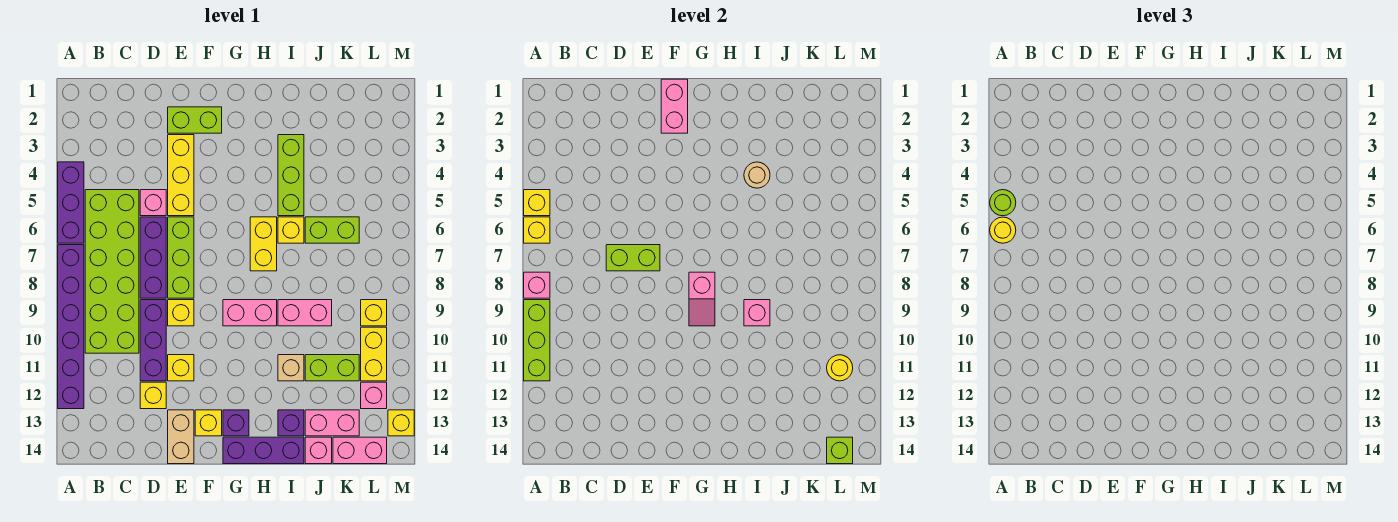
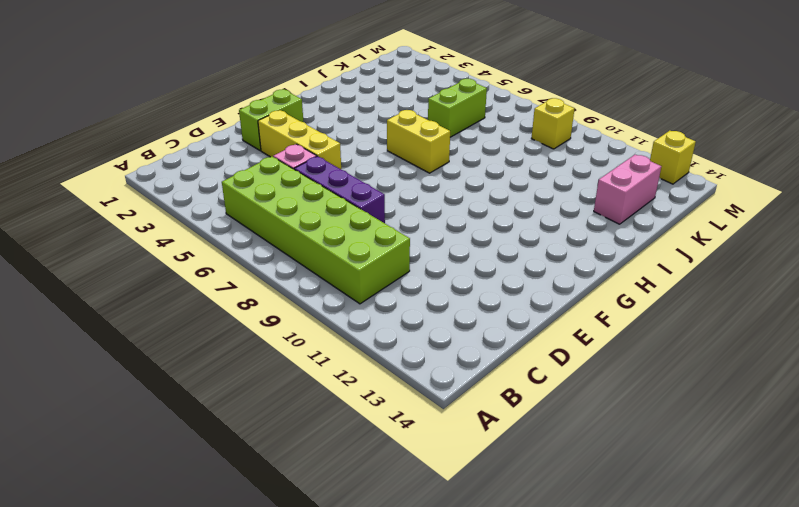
none -> purple brick A4:A6 level 1
none -> purple brick A7:A12 level 1
none -> purple brick D9:D11 level 1
none -> yellow brick D12 level 1

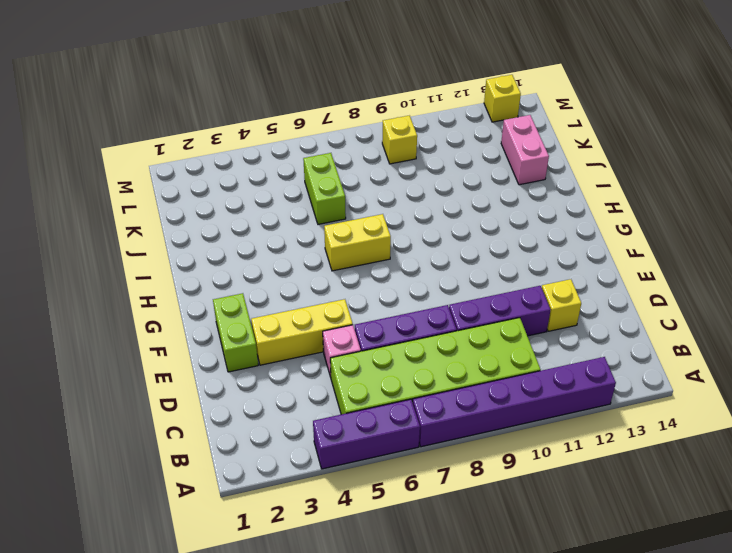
none -> lime brick E6:E8 level 1
none -> yellow brick E9 level 1
none -> yellow brick E11 level 1
none -> tan brick E13:E14 level 1

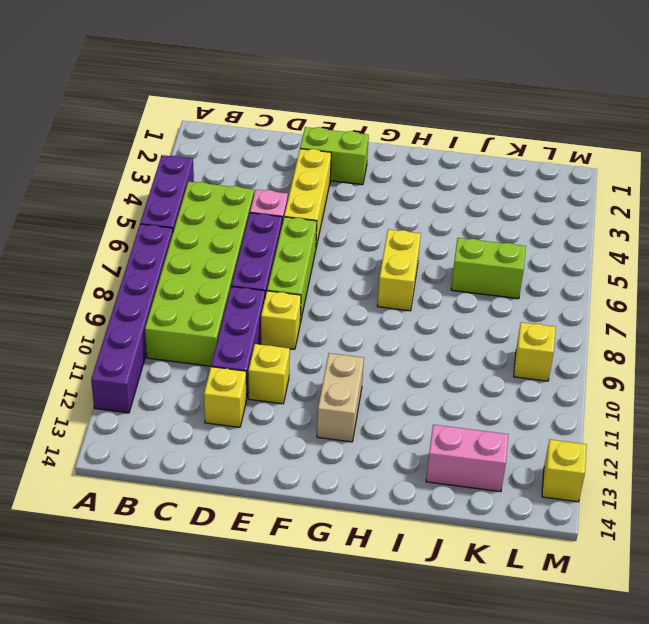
tan brick G11:G12 level 1 -> tan brick E13:E14 level 1
none -> yellow brick F13 level 1
none -> pink brick G9:H9 level 1
none -> purple brick G13 level 1
none -> purple brick G14:I14 level 1

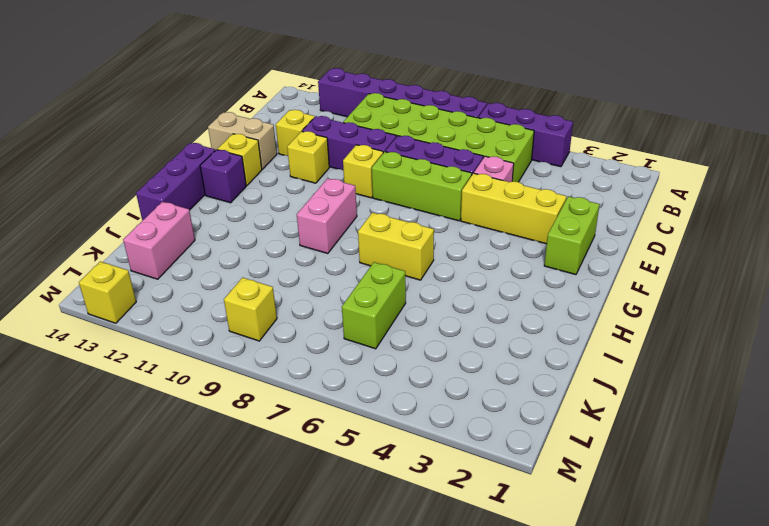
none -> lime brick I3:I5 level 1
none -> yellow brick I6 level 1
none -> pink brick I9:J9 level 1
none -> tan brick I11 level 1

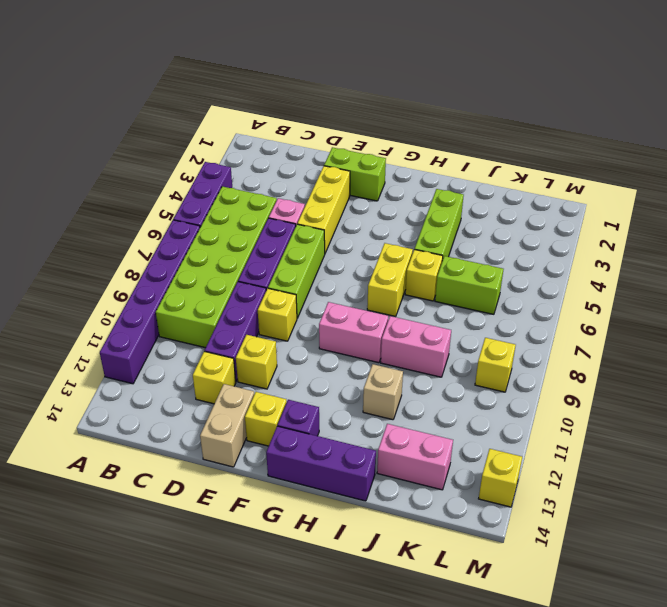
none -> purple brick I13 level 1
none -> lime brick J11:K11 level 1
none -> pink brick J14 level 1
none -> pink brick K14:L14 level 1

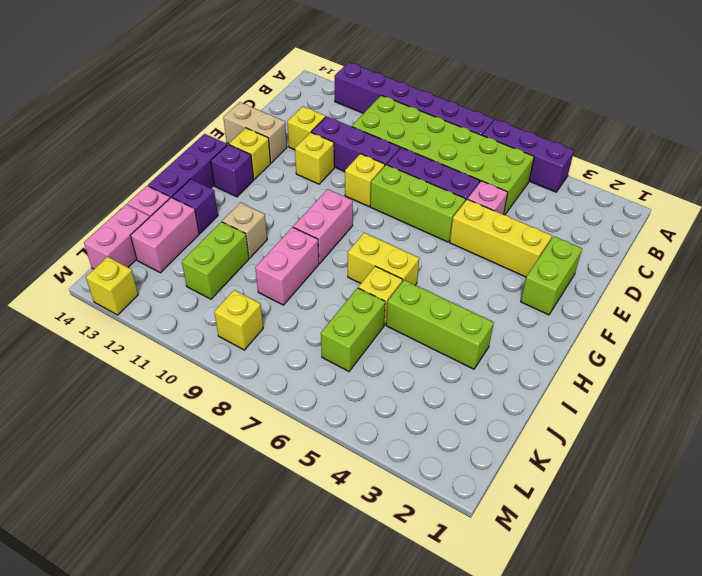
none -> yellow brick L10:L11 level 1
none -> pink brick L12 level 1
none -> yellow brick A5 level 2
none -> yellow brick A6 level 2

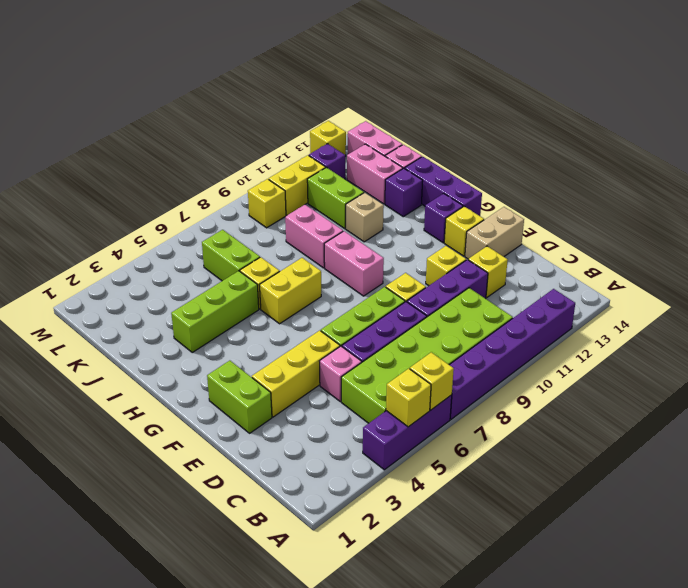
purple brick L12 level 1 -> pink brick L12 level 1
none -> pink brick A8 level 2
none -> lime brick A9:A11 level 2
none -> lime brick D7:E7 level 2
none -> pink brick F1:F2 level 2

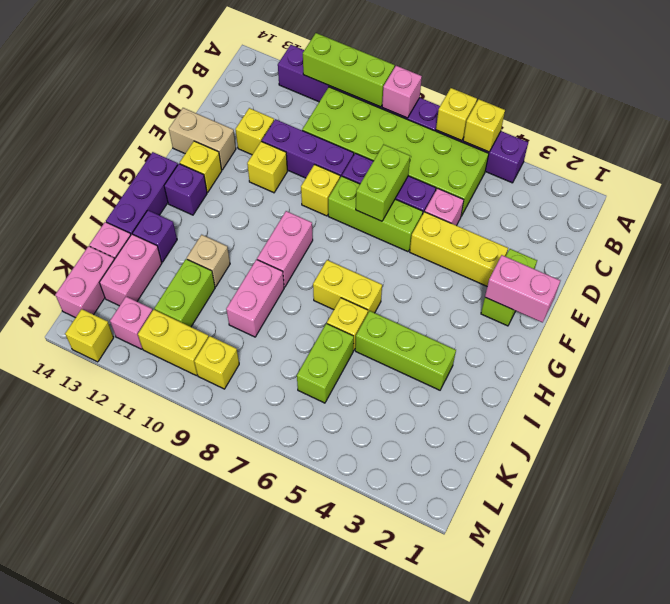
none -> pink slope G8:G9 level 2 top 8
none -> tan round brick I4 level 2
none -> pink brick I9 level 2
none -> yellow round brick L11 level 2

